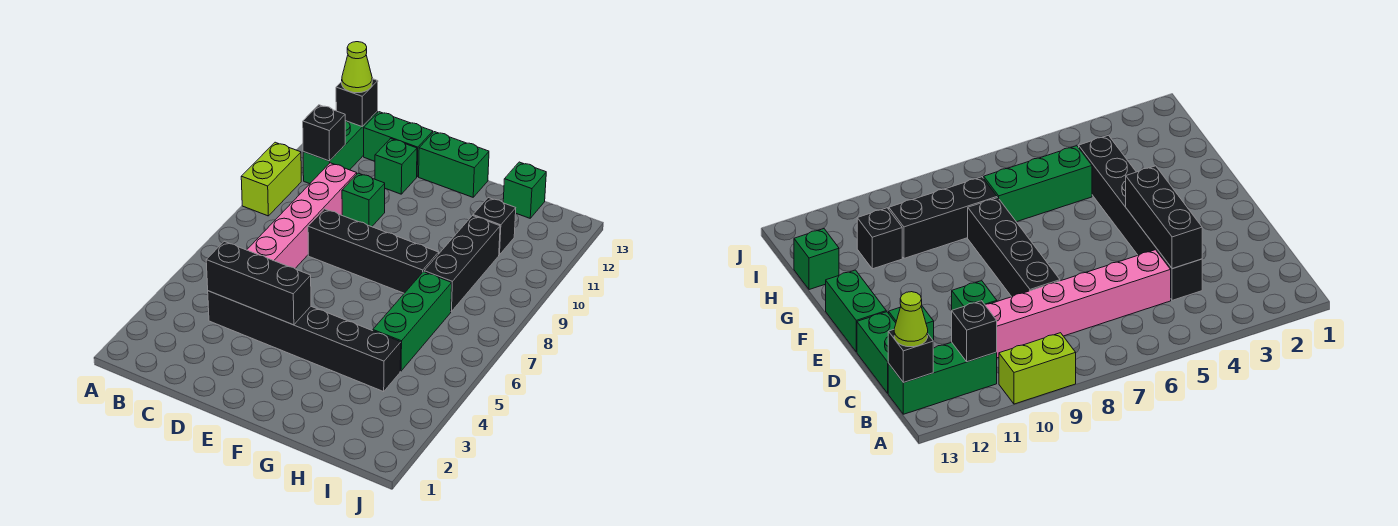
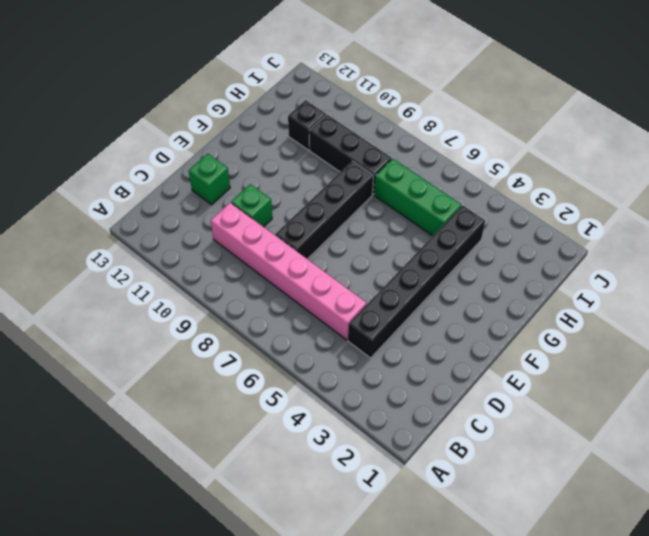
none -> lime brick A9:A10 level 1
none -> green brick B11:B13 level 1
none -> green brick C13:D13 level 1

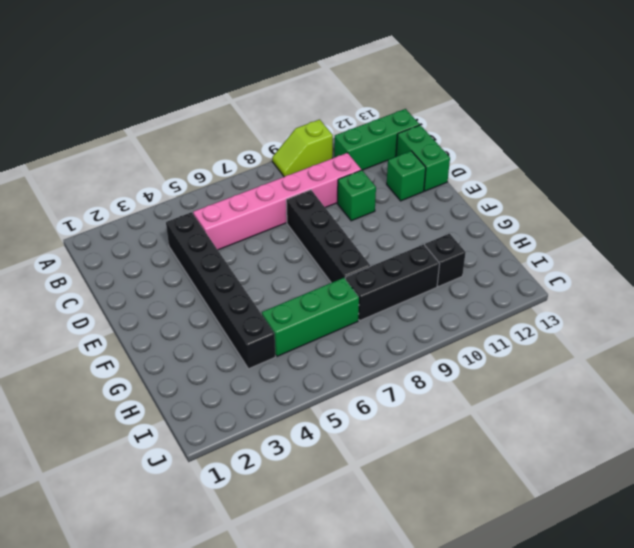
lime slope A9:A10 level 1 top 10 -> lime brick A9:A10 level 1
none -> green brick E13:F13 level 1
none -> green brick H13 level 1
none -> black brick B11 level 2

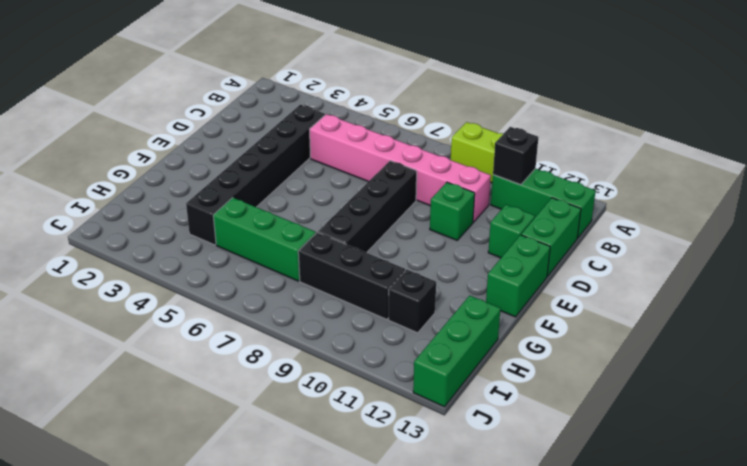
green brick H13:J13 level 1 -> green brick H13 level 1
none -> black brick B13 level 2
none -> black brick C4:E4 level 2
none -> lime cone B13 level 3

